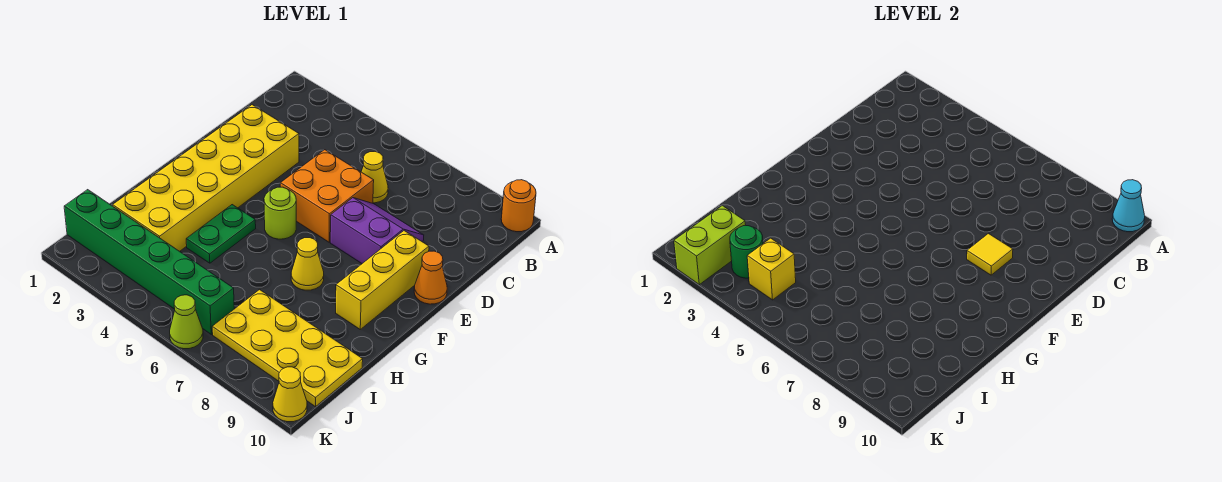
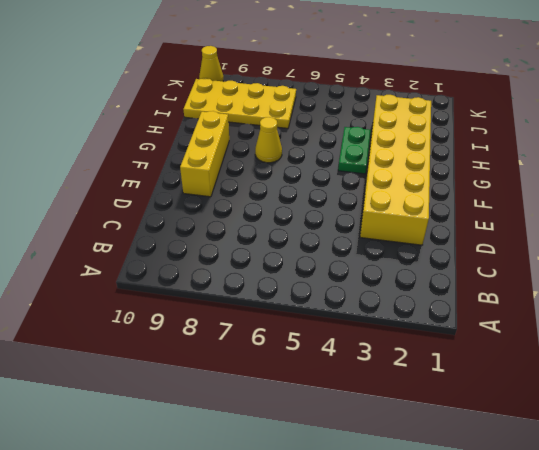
none -> orange round brick A10 level 1
none -> yellow cone C6 level 1
none -> orange brick D5:E6 level 1

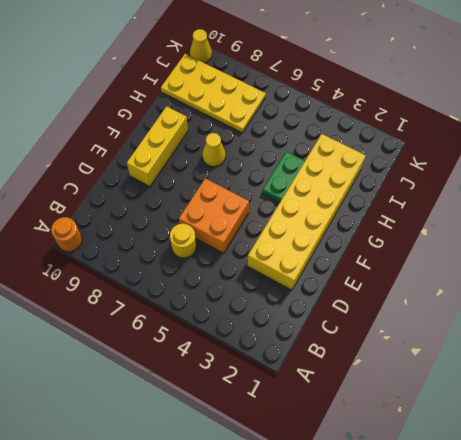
yellow round brick C6 level 1 -> yellow cone C6 level 1
none -> purple slope D7:E8 level 1 top E
none -> orange cone E10 level 1
none -> lime round brick F5 level 1

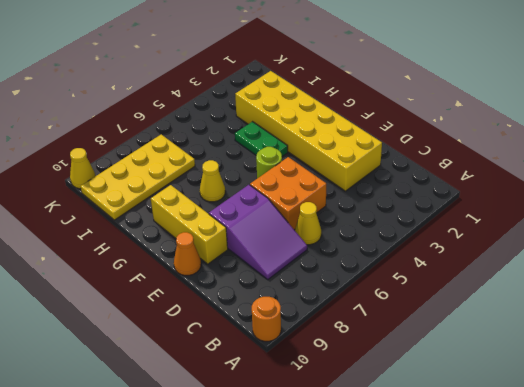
purple slope C7:E8 level 1 top E -> purple slope D7:E8 level 1 top E
none -> green brick J1:J6 level 1
none -> lime cone K6 level 1
none -> cyan cone A10 level 2

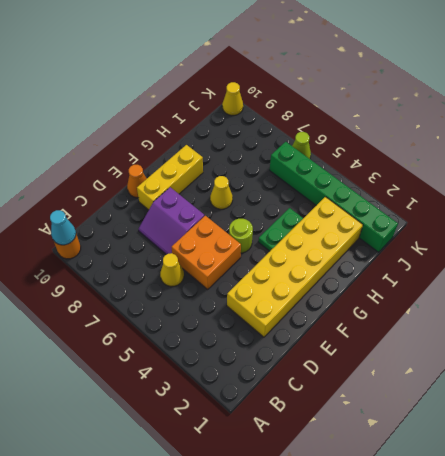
none -> yellow plate I7:J10 level 1
none -> yellow tile E8 level 2
none -> lime brick J2:K2 level 2

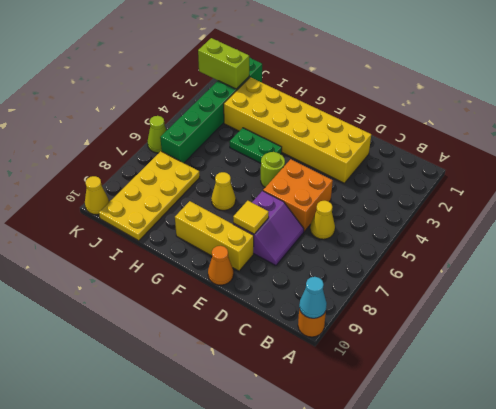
none -> green round brick J3 level 2
none -> yellow brick J4 level 2

